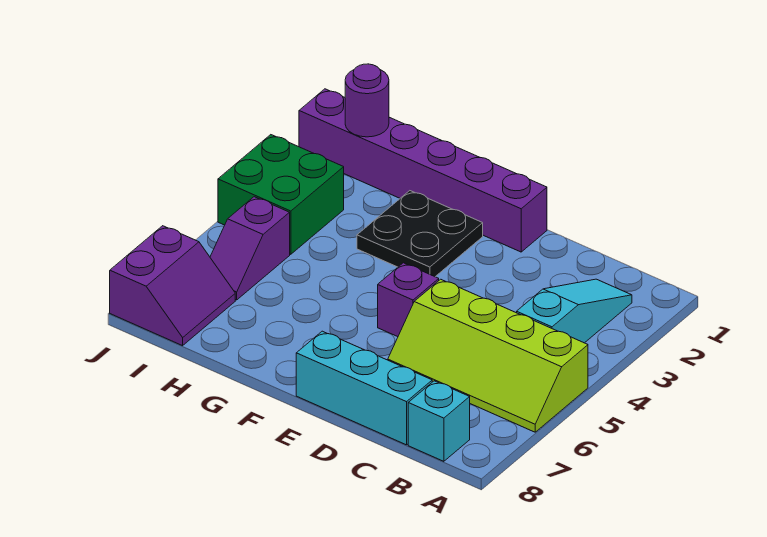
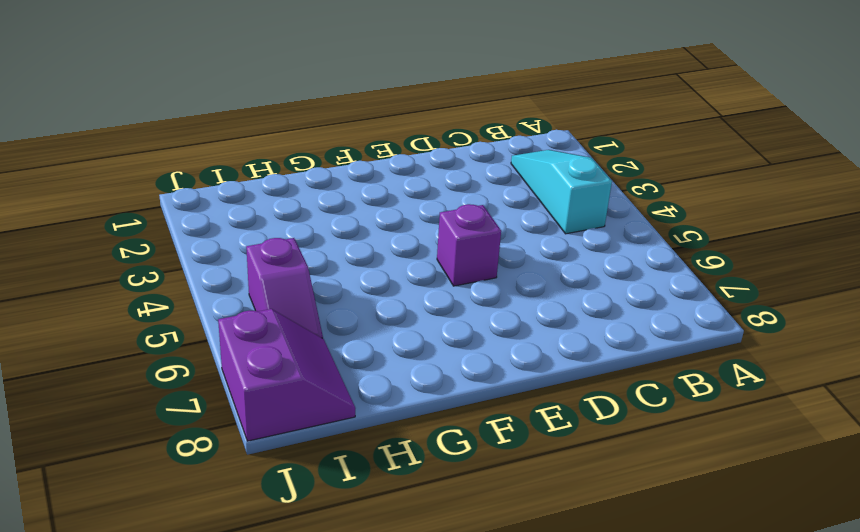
none -> lime slope A5:D6 level 1 top 5
none -> cyan brick B8 level 1

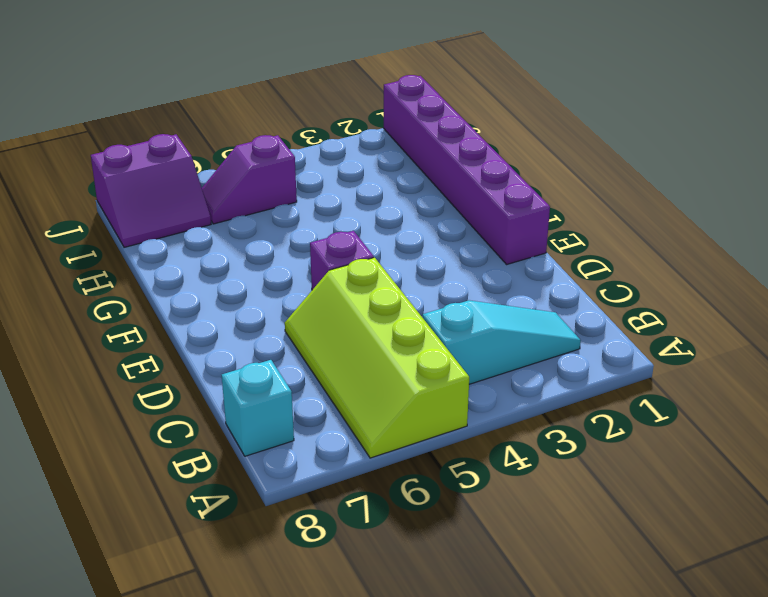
none -> cyan brick C8:E8 level 1
none -> black plate F2:G3 level 1

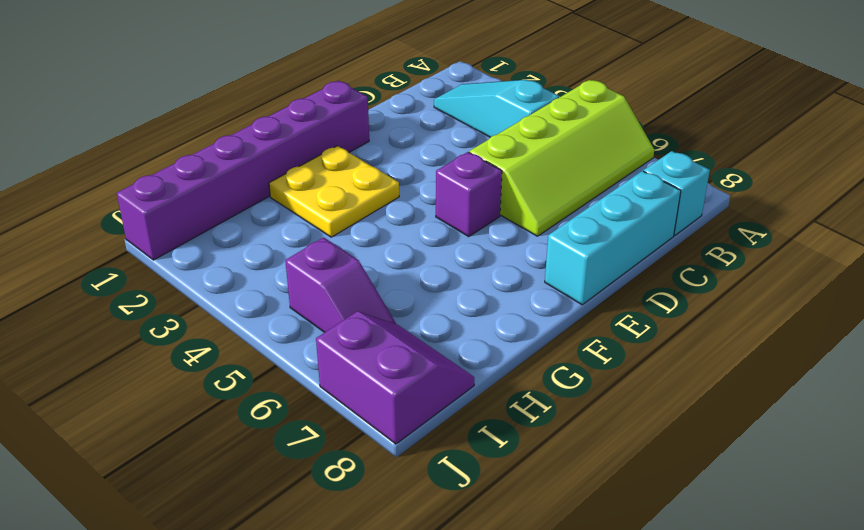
yellow plate F2:G3 level 1 -> black plate F2:G3 level 1
none -> green brick I3:J4 level 1
none -> purple round brick I1 level 2

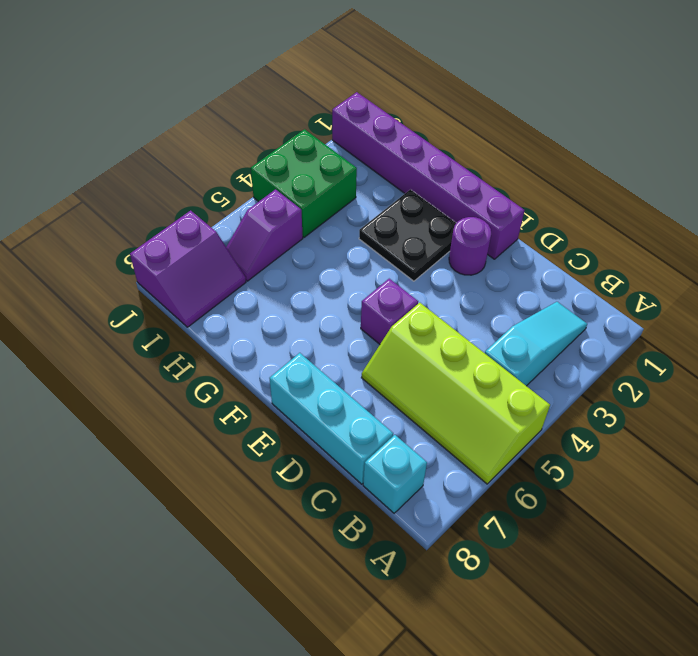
purple round brick E2 level 1 -> purple round brick I1 level 2

